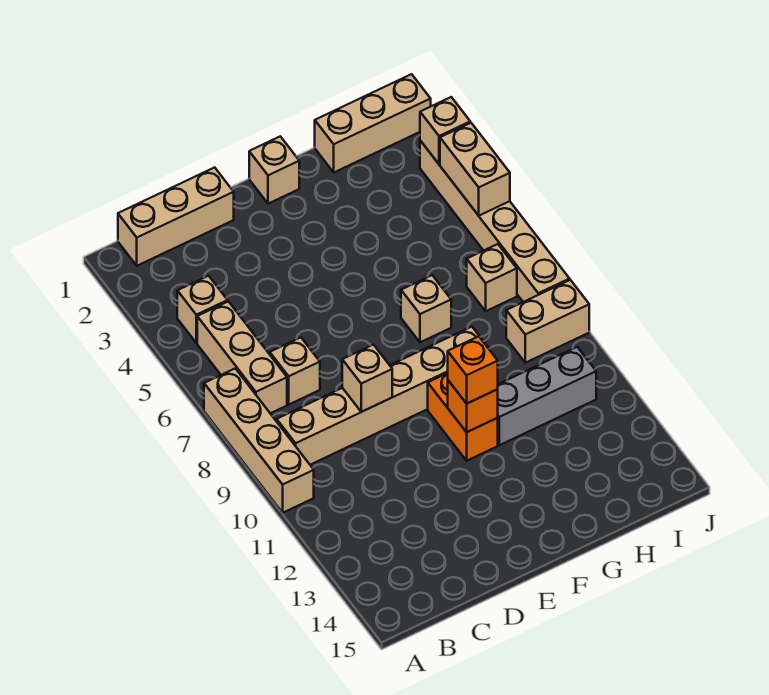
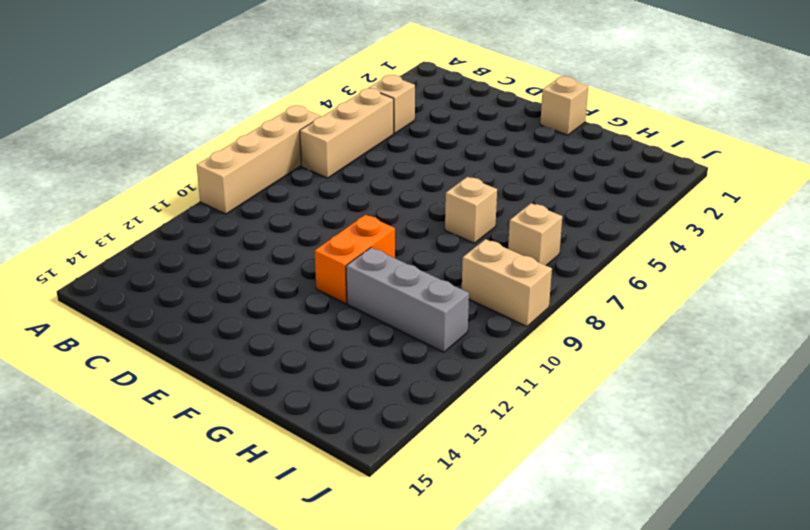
none -> tan brick B1:D1 level 1
none -> tan brick B9:G9 level 1
none -> tan brick C7 level 1

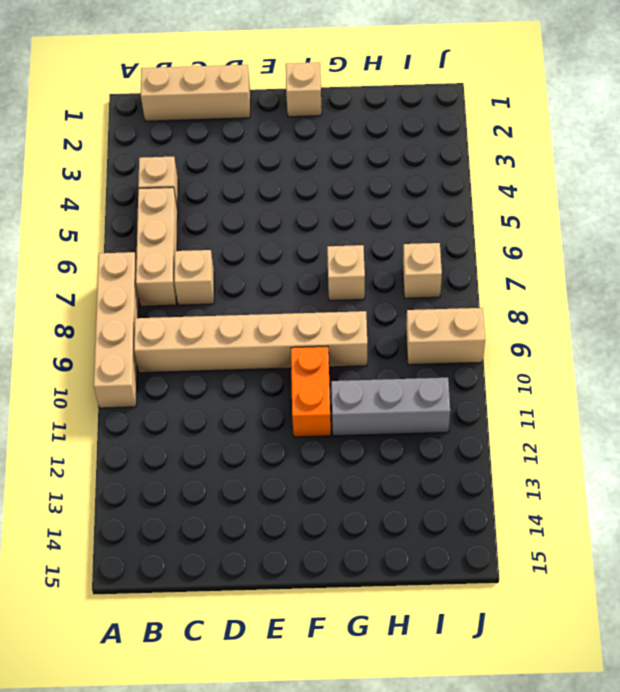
none -> tan brick H1:J1 level 1
none -> tan brick J3:J8 level 1
none -> tan brick D9 level 2

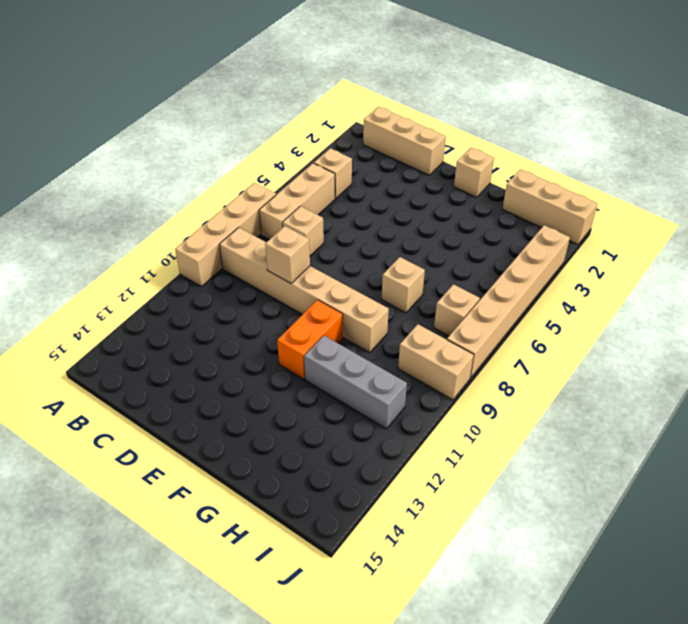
none -> orange brick F11 level 2
none -> tan brick J3 level 2
none -> tan brick J4:J5 level 2

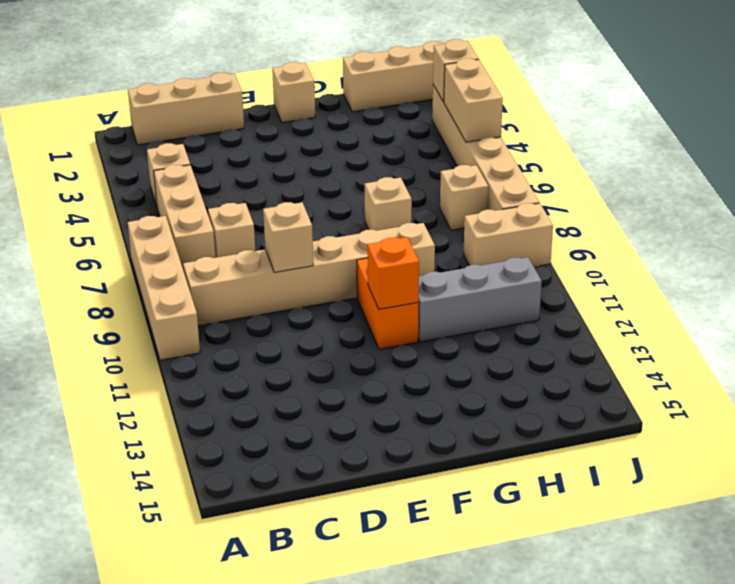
none -> orange brick F11 level 3

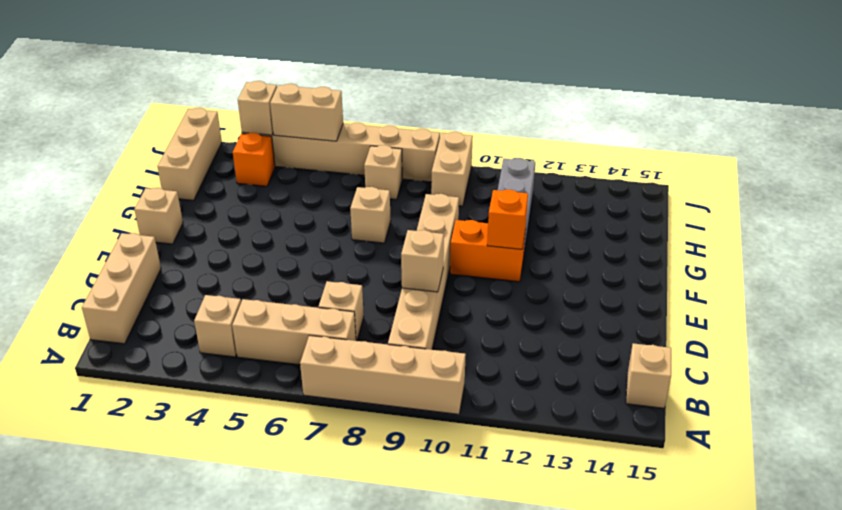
tan brick B15 level 1 -> none
orange brick I3 level 1 -> orange brick F11 level 3

